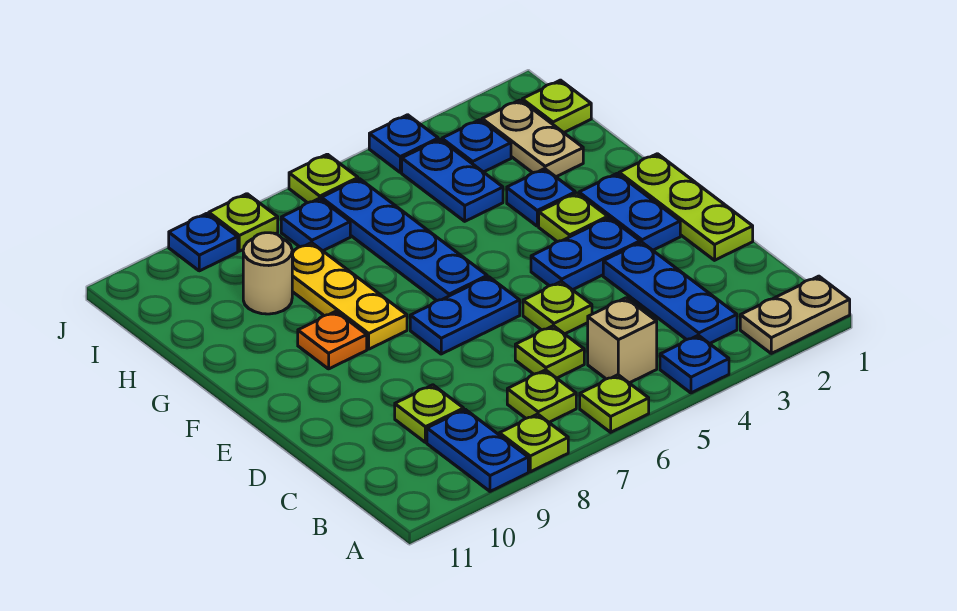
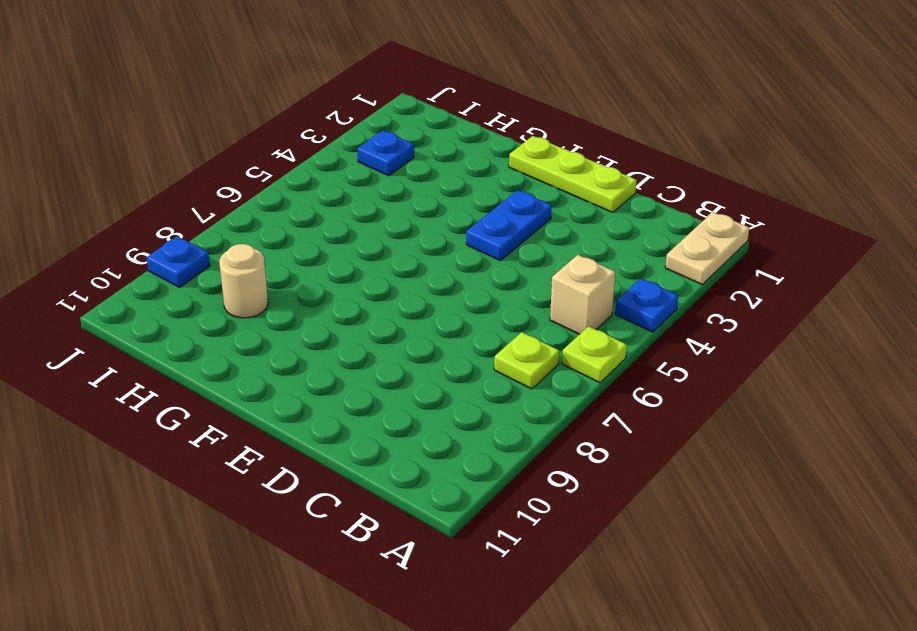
none -> lime plate A8 level 1
none -> blue plate A9:B9 level 1
none -> blue plate B3:D3 level 1
none -> lime plate C6 level 1

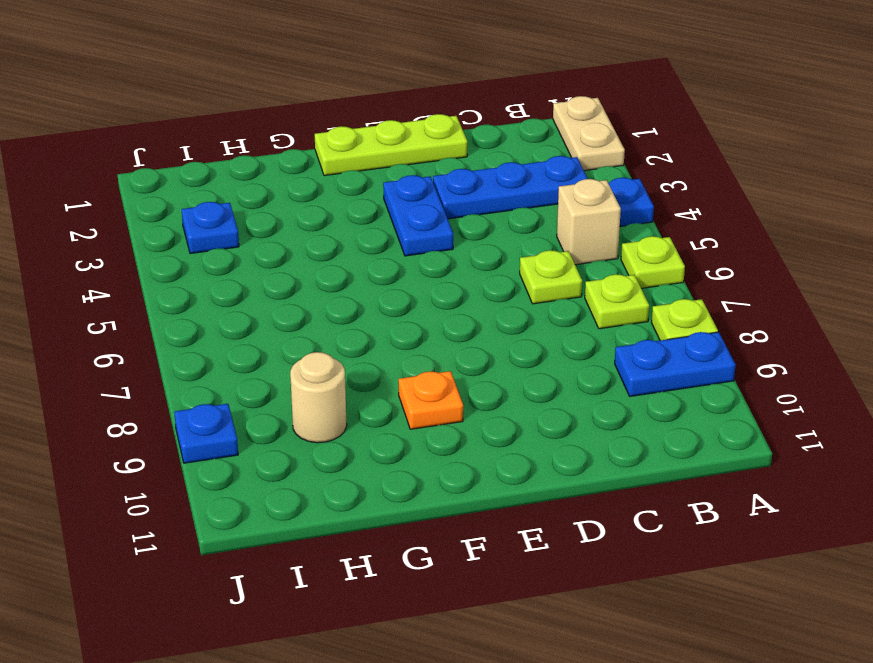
none -> lime plate C9 level 1
none -> lime plate D5 level 1
none -> blue plate E2:F2 level 1
none -> blue plate E6:E7 level 1

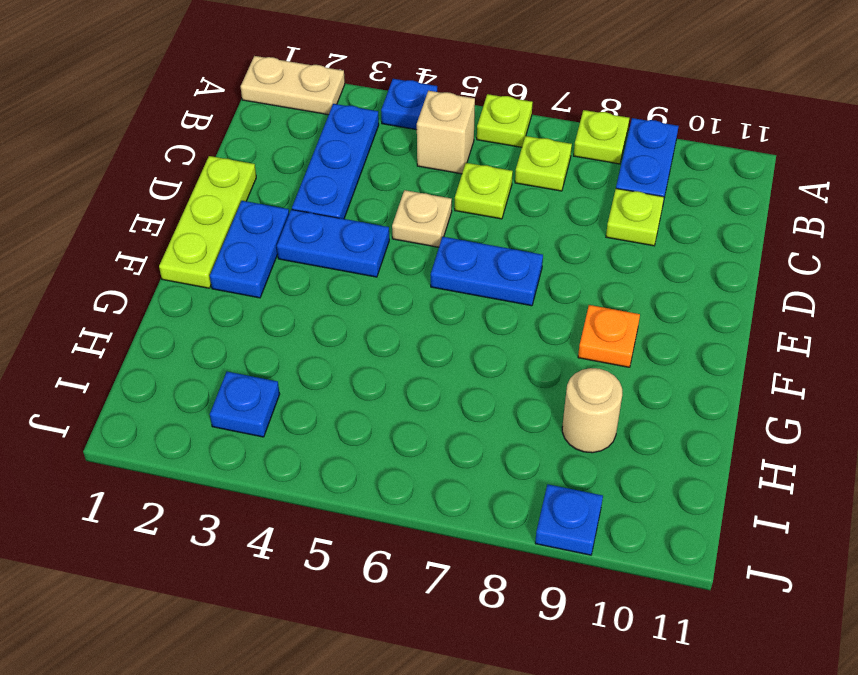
tan plate D5 level 1 -> lime plate D5 level 1
none -> lime plate F3 level 1
none -> blue plate F6:I6 level 1
none -> yellow plate F8:H8 level 1
none -> blue plate G3 level 1

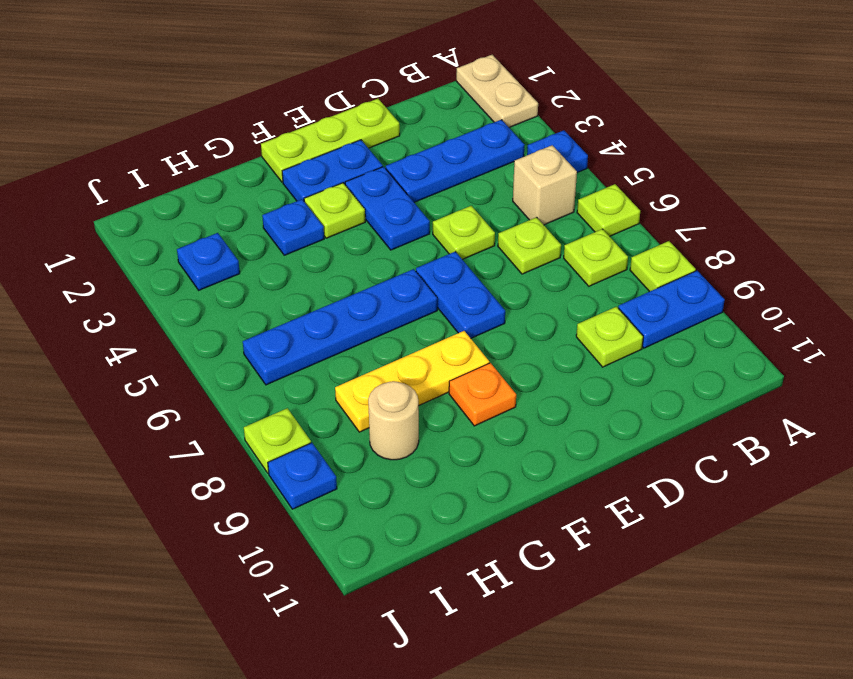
none -> tan plate H2:I2 level 1
none -> blue plate H4:I4 level 1
none -> lime plate I1 level 1
none -> blue plate I7 level 1

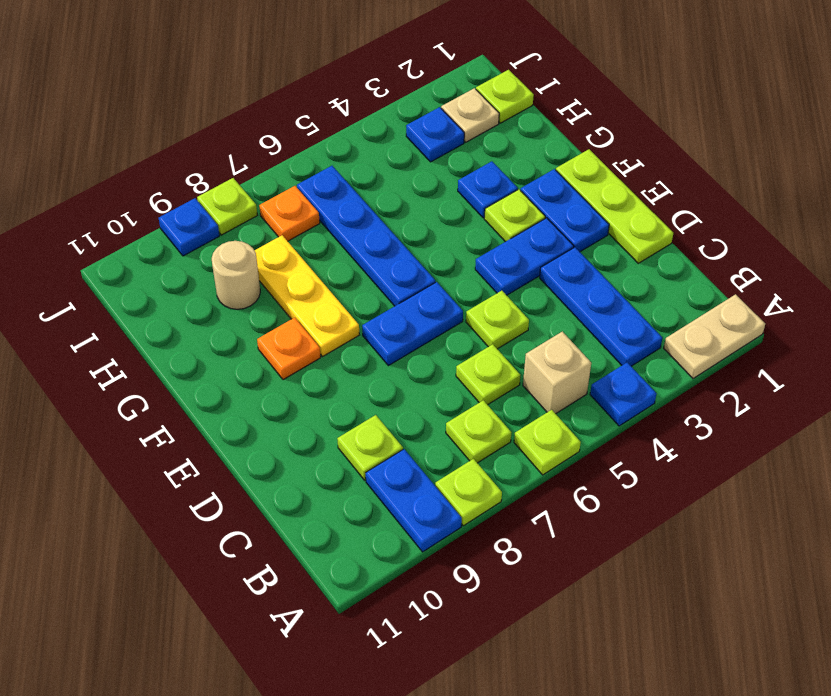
tan plate I2 level 1 -> tan plate H2:I2 level 1
orange plate I7 level 1 -> blue plate I7 level 1
none -> blue plate H4:I4 level 1
none -> blue plate J4 level 1
none -> lime plate J6 level 1

